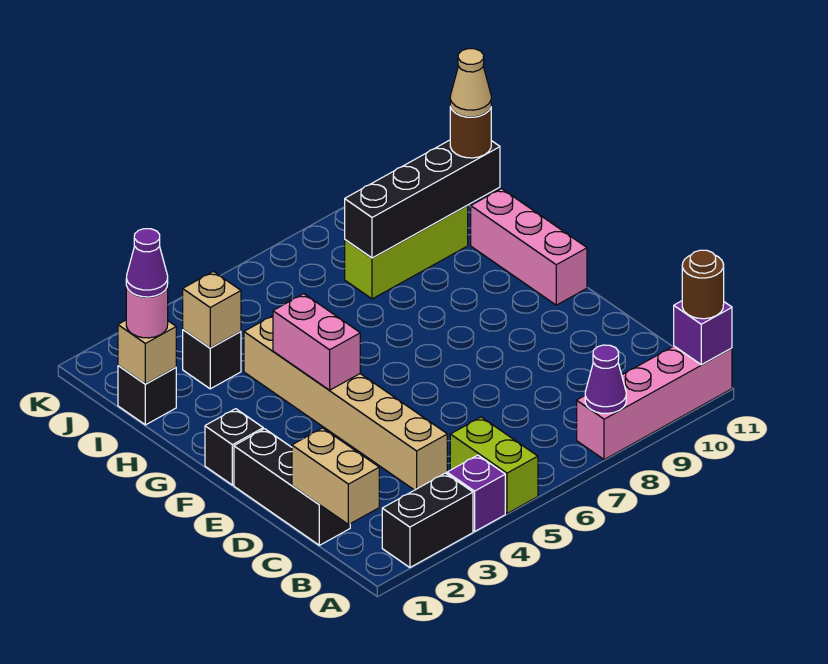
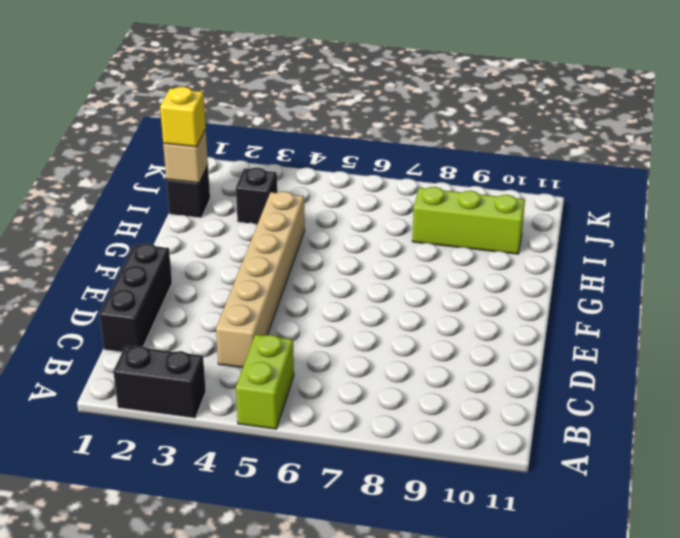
yellow brick I1 level 3 -> pink round brick I1 level 3
none -> purple brick A4 level 1
none -> pink brick A8:A11 level 1
none -> black brick F1 level 1

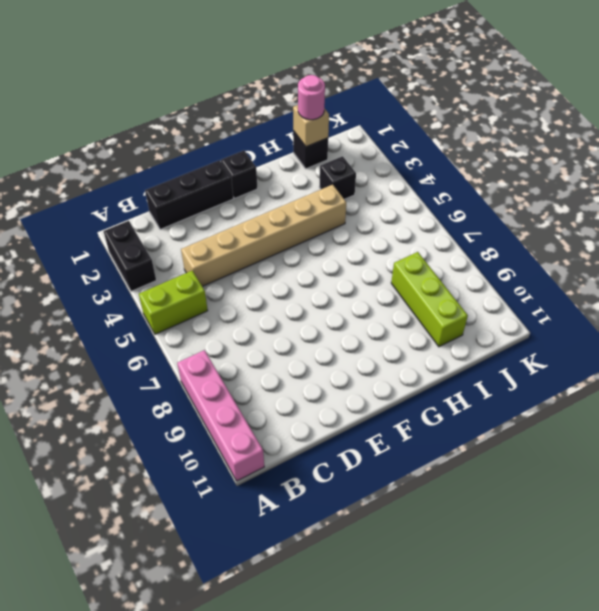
none -> purple brick A4 level 1
none -> pink brick F11:H11 level 1
none -> purple cone A8 level 2

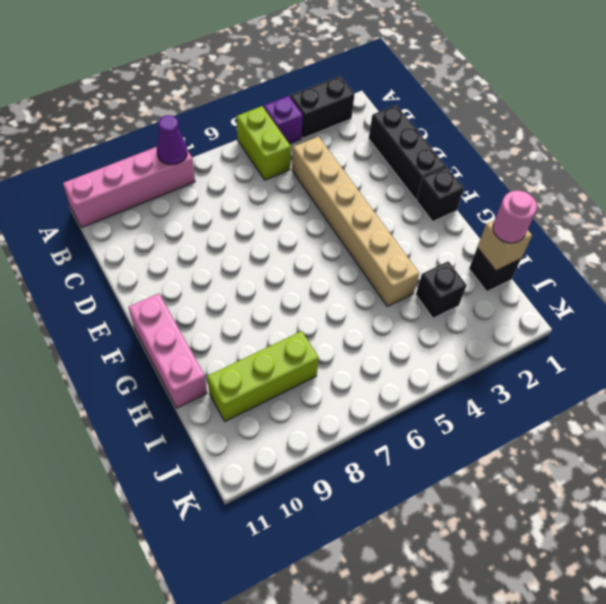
none -> purple brick A11 level 2
none -> tan brick B1:C1 level 2
none -> pink brick F4:G4 level 2

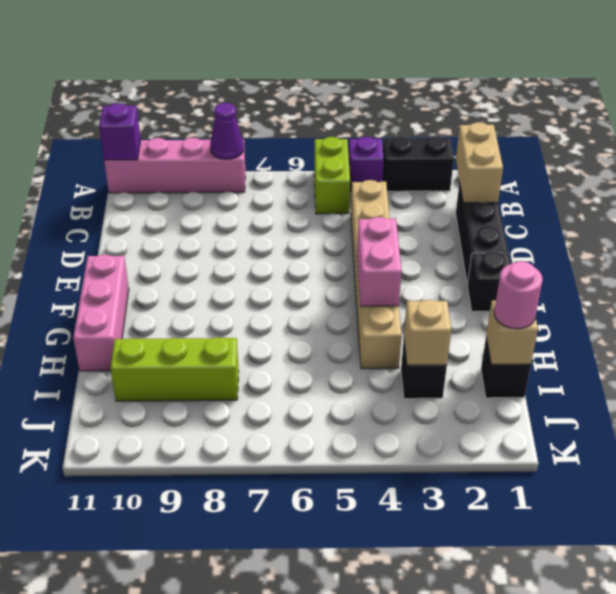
none -> black brick I8:I11 level 2
none -> brown round brick A11 level 3
none -> brown round brick I11 level 3

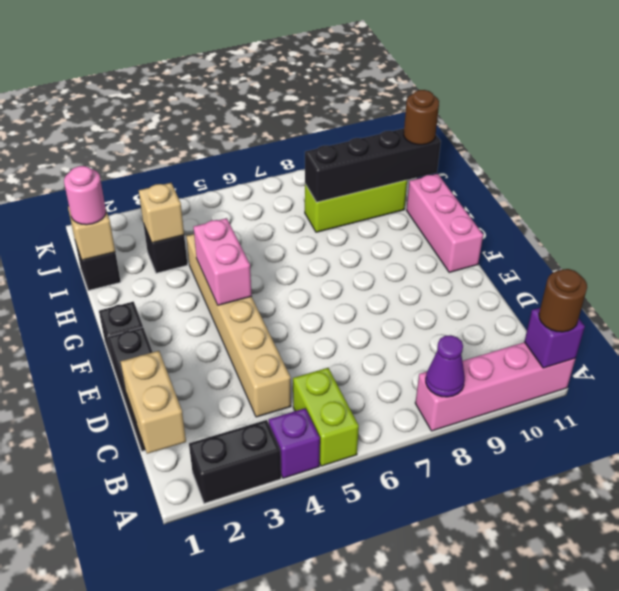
none -> purple cone I1 level 4
none -> tan cone I11 level 4

